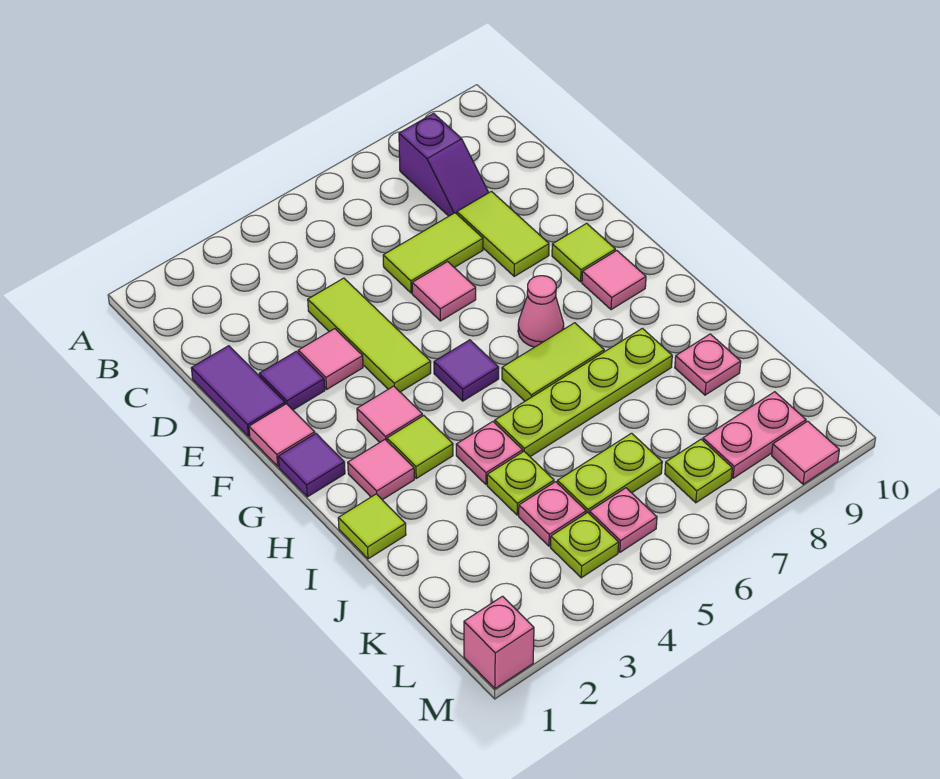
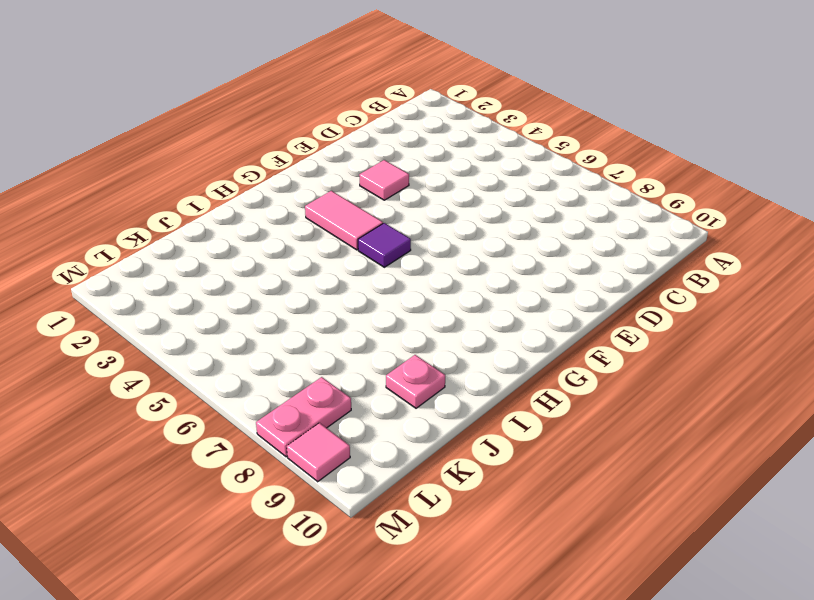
pink tile G3:G4 level 1 -> pink tile G3 level 1
pink plate L8:M8 level 1 -> pink plate L8:L9 level 1
none -> purple slope B8:C8 level 1 top B
none -> purple tile D1:E1 level 1
none -> lime tile D4:F4 level 1
none -> lime tile D6:D7 level 1

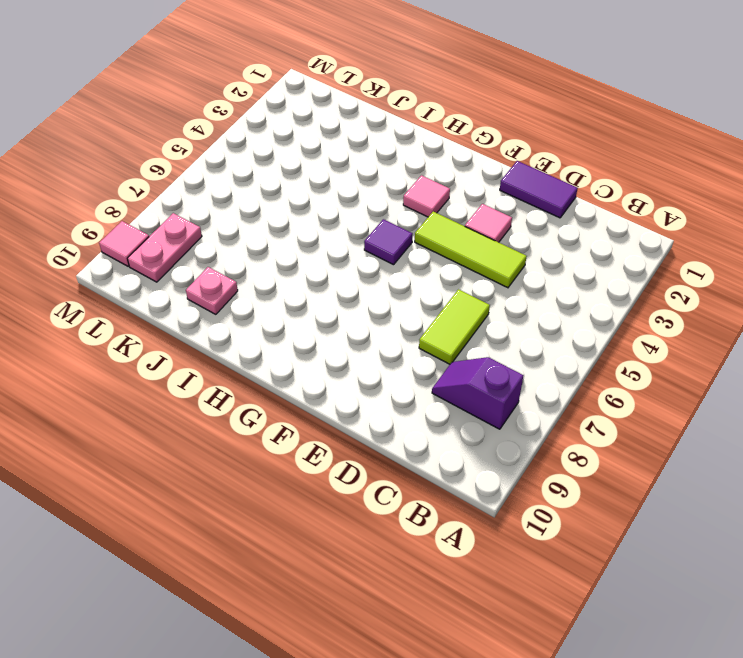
none -> lime tile D8:E8 level 1
none -> purple tile E2 level 1
none -> pink tile E6 level 1
none -> pink tile F1 level 1

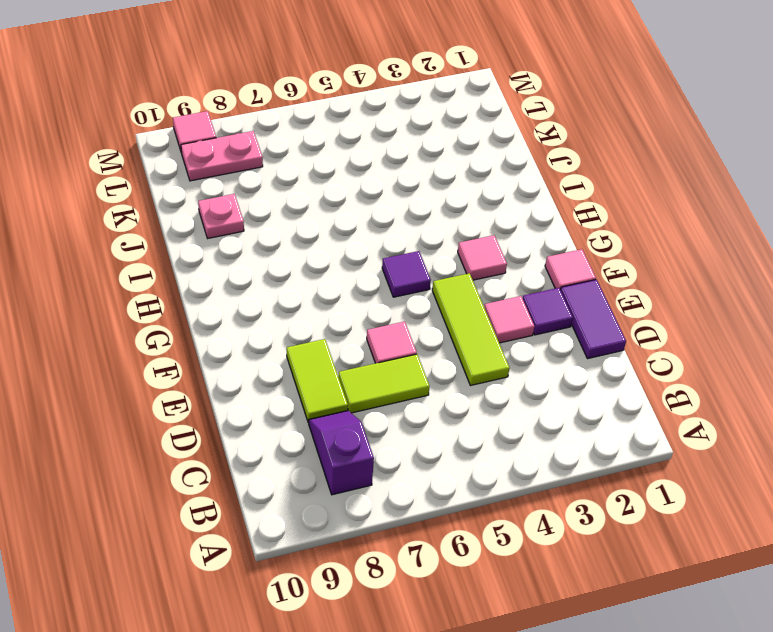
none -> lime tile F9 level 1
none -> purple tile G1 level 1
none -> pink cone G7 level 1
none -> pink tile G9 level 1

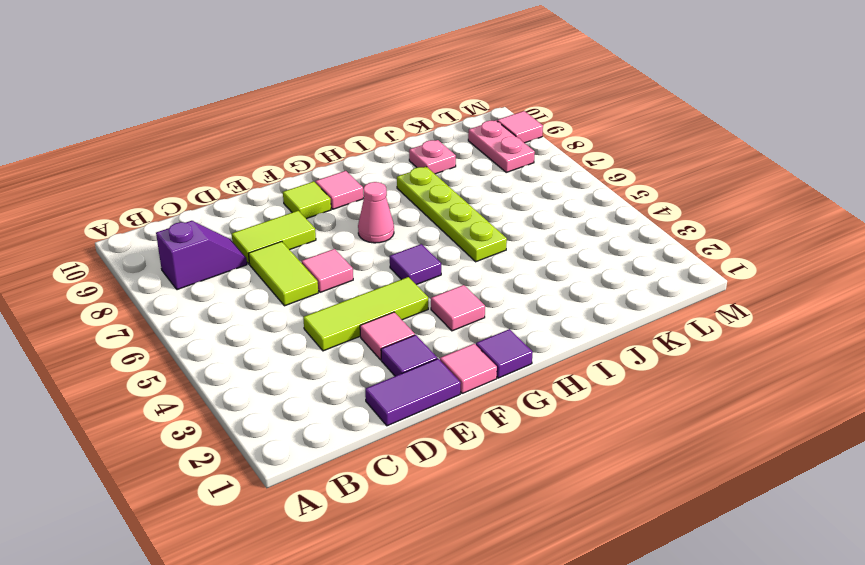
none -> pink tile H2 level 1
none -> lime tile H3 level 1
none -> lime tile H6:H7 level 1
none -> lime tile I1 level 1

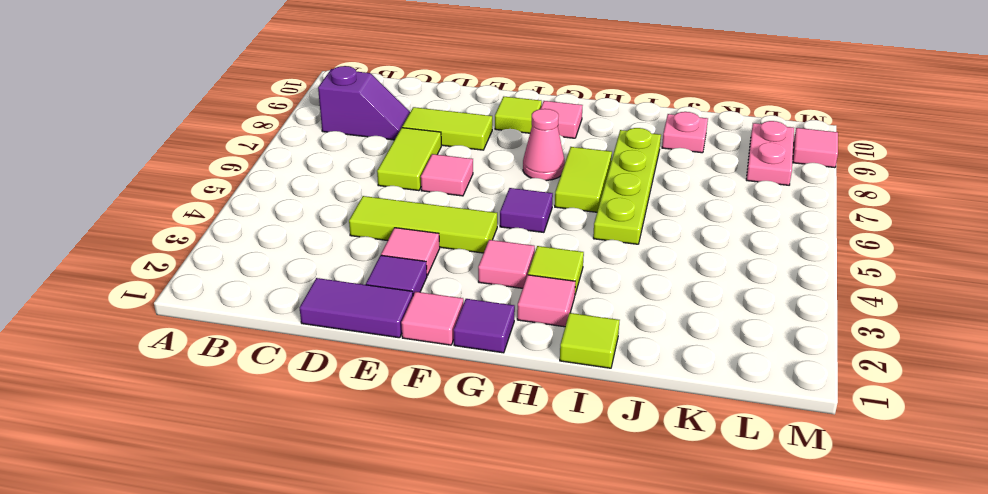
none -> pink plate I4 level 1
none -> lime plate J4 level 1
none -> pink plate K4 level 1
none -> lime plate K5:K6 level 1

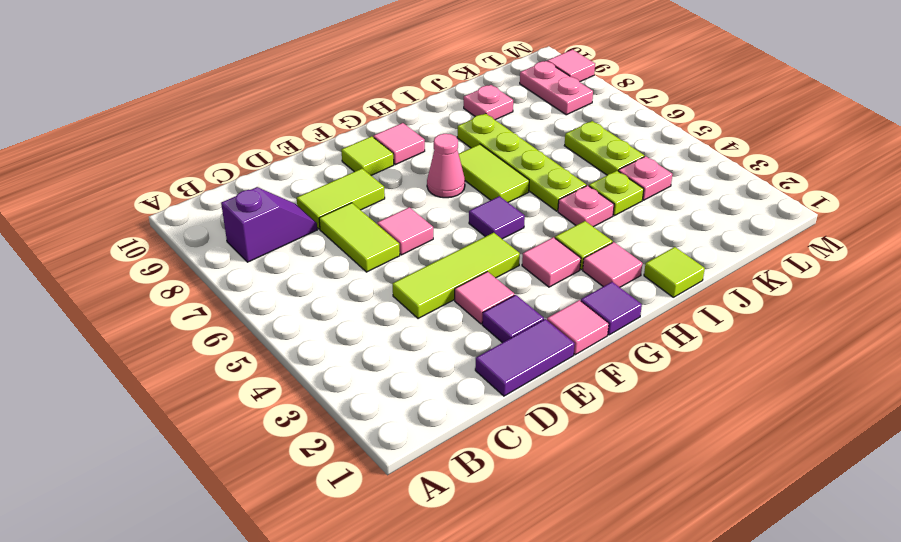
none -> lime plate L4 level 1
none -> pink plate L5 level 1
none -> lime plate L7 level 1
none -> pink brick M1 level 1

